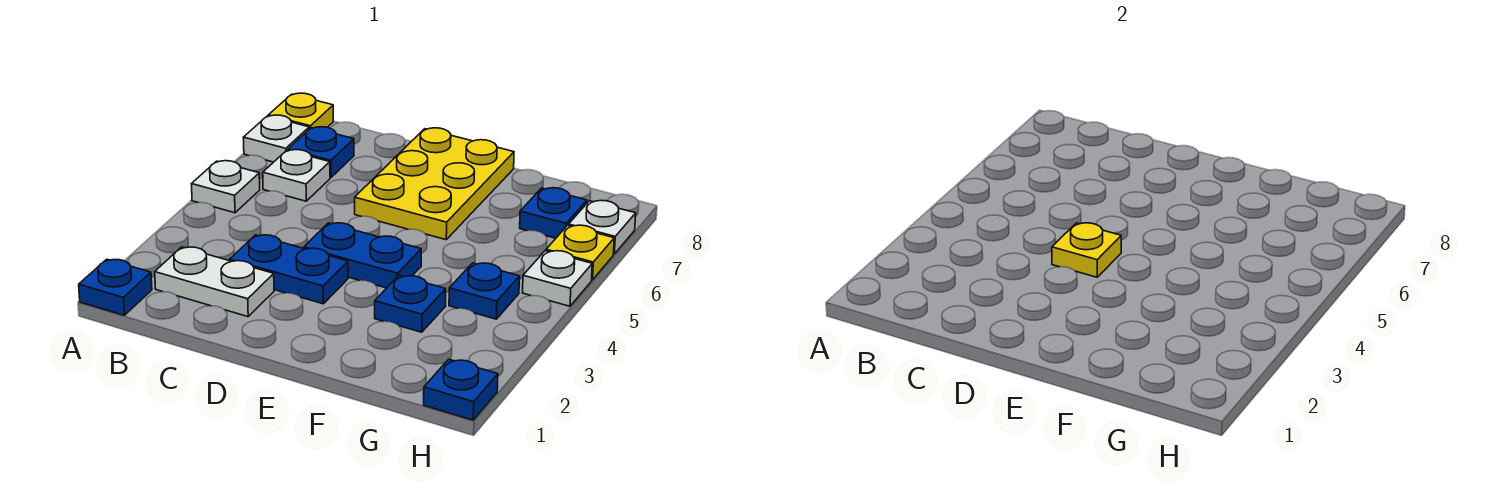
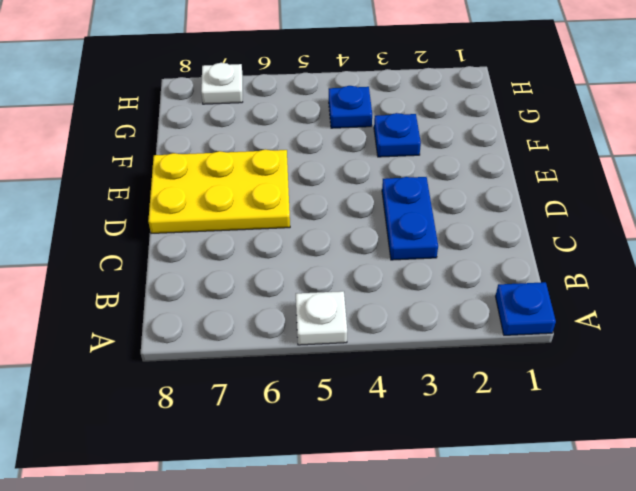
none -> white plate A7 level 1
none -> yellow plate A8 level 1
none -> white plate B2:C2 level 1

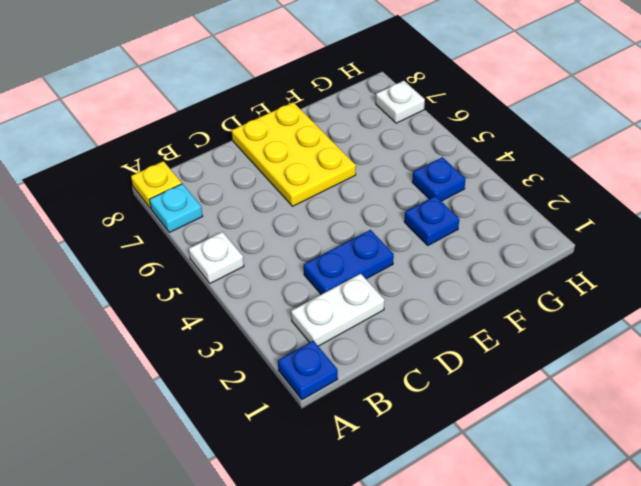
cyan plate A7 level 1 -> white plate A7 level 1
none -> white plate B6 level 1
none -> blue plate B7 level 1
none -> blue plate D4:E4 level 1

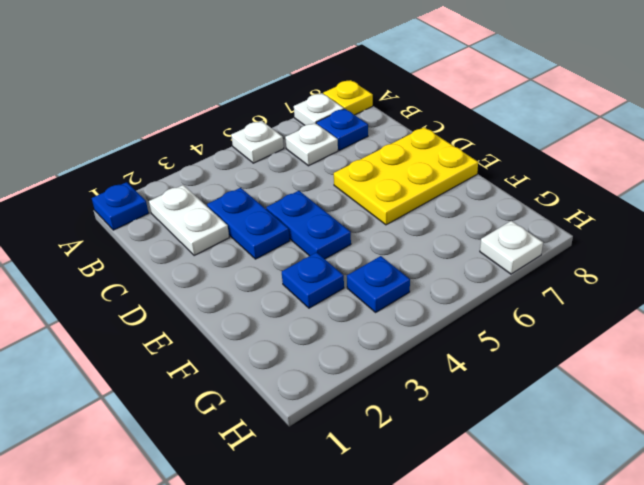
none -> blue plate G7 level 1
none -> blue plate H1 level 1
none -> white plate H5 level 1

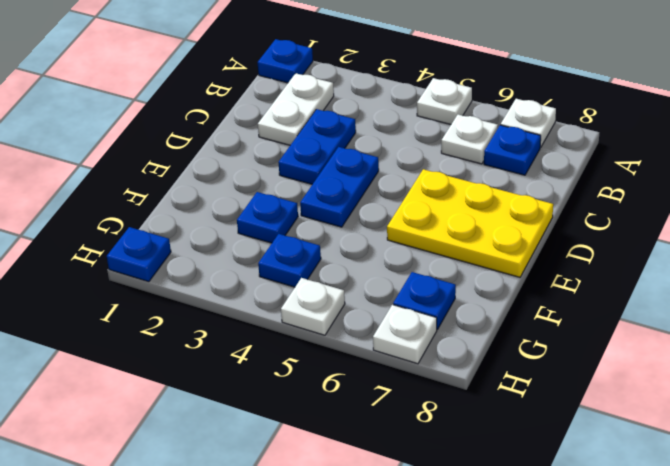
none -> yellow plate A8 level 1
none -> yellow plate H6 level 1
none -> yellow plate D4 level 2

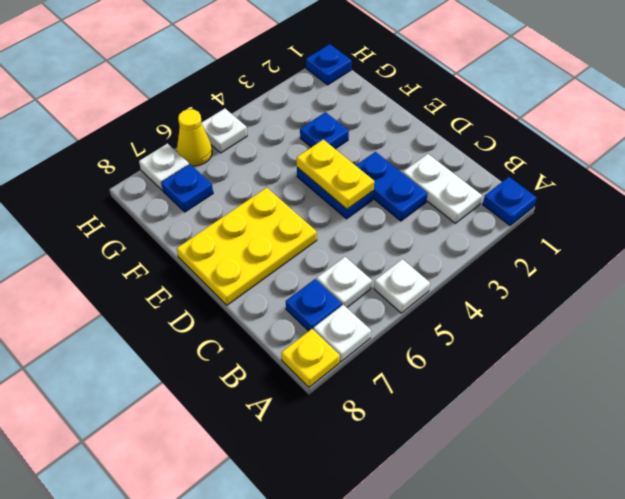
yellow plate D4:E4 level 2 -> yellow plate D4 level 2
yellow cone H6 level 1 -> yellow plate H6 level 1
none -> blue plate G4 level 1

